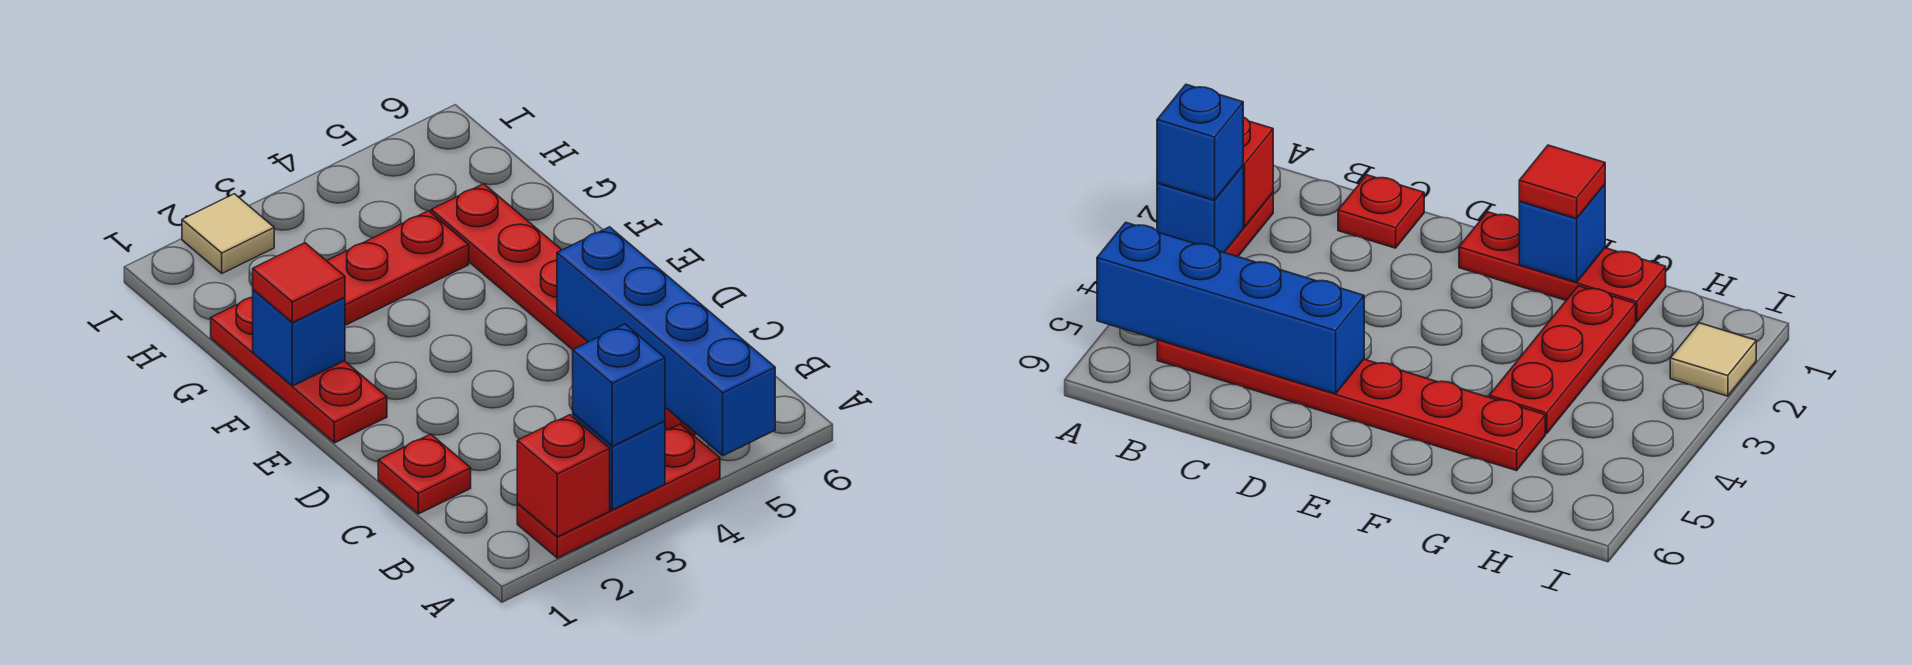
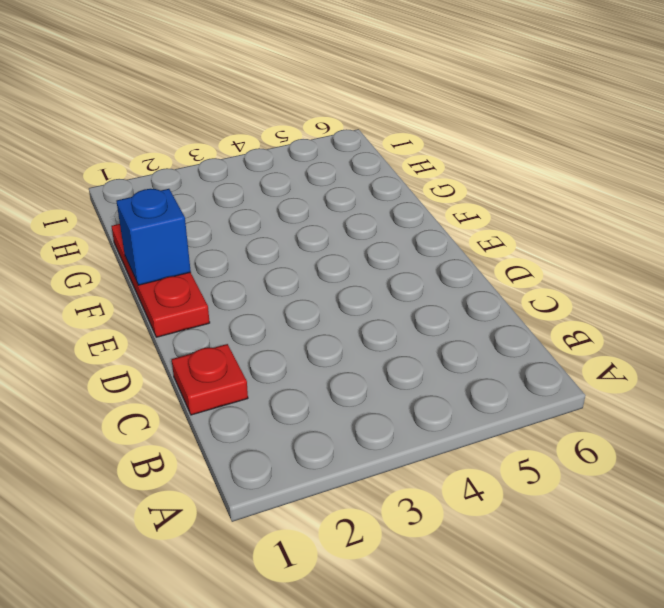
none -> red plate A2:A4 level 1
none -> red plate B5:G5 level 1
none -> red plate G2:G4 level 1

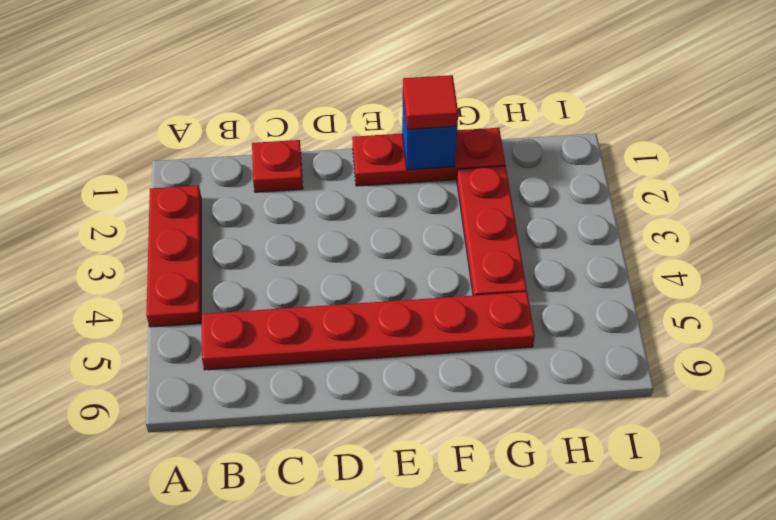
none -> tan tile I2 level 1
none -> red brick A2 level 2
none -> blue brick A3 level 2

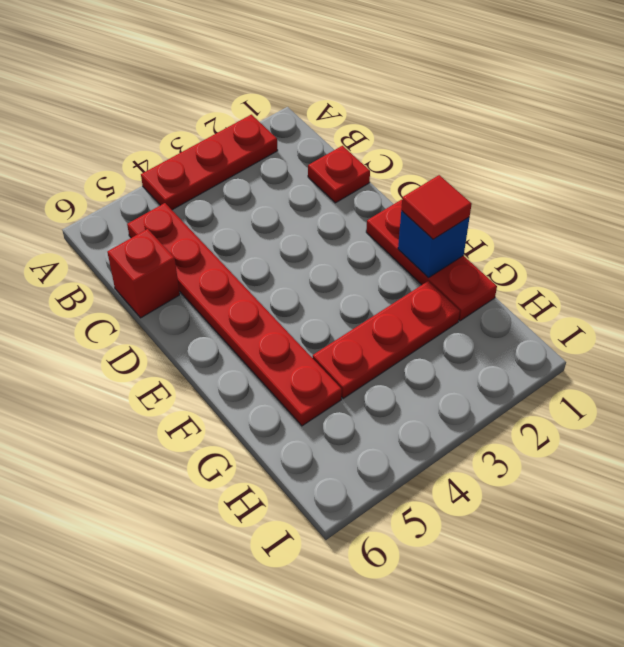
red brick C6 level 1 -> red brick A2 level 2
none -> tan tile I2 level 1
none -> blue brick A3 level 2
none -> blue brick A5:D5 level 2

